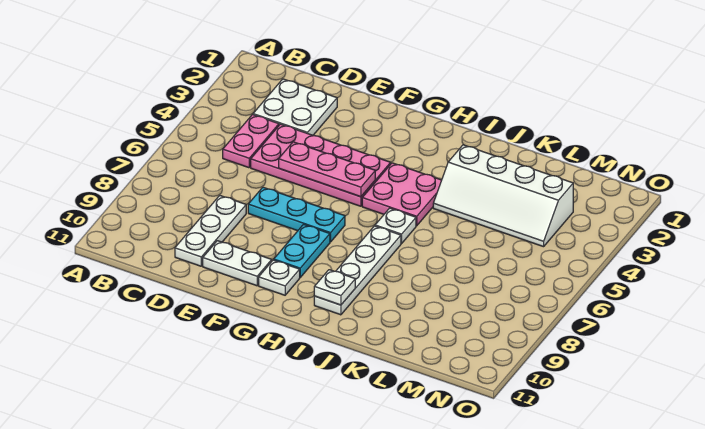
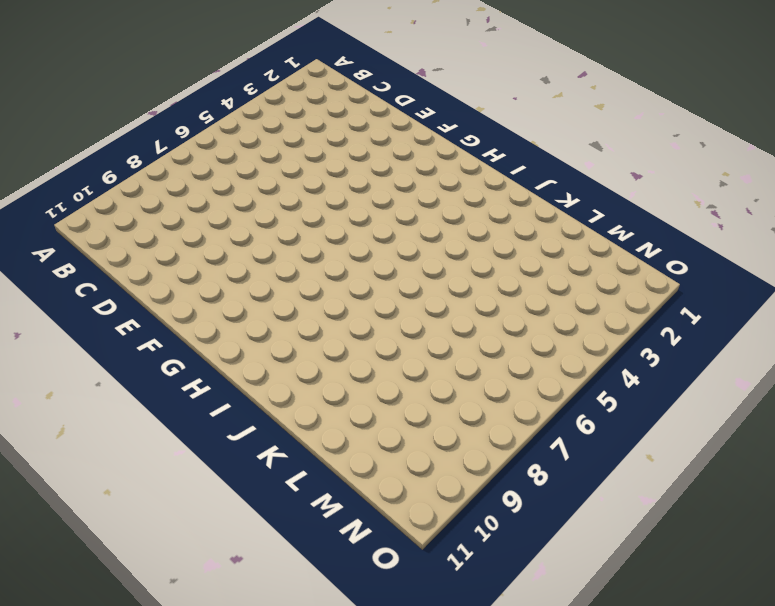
none -> white plate C2:D3 level 1
none -> pink plate C4:C5 level 1
none -> pink plate D4:G5 level 1

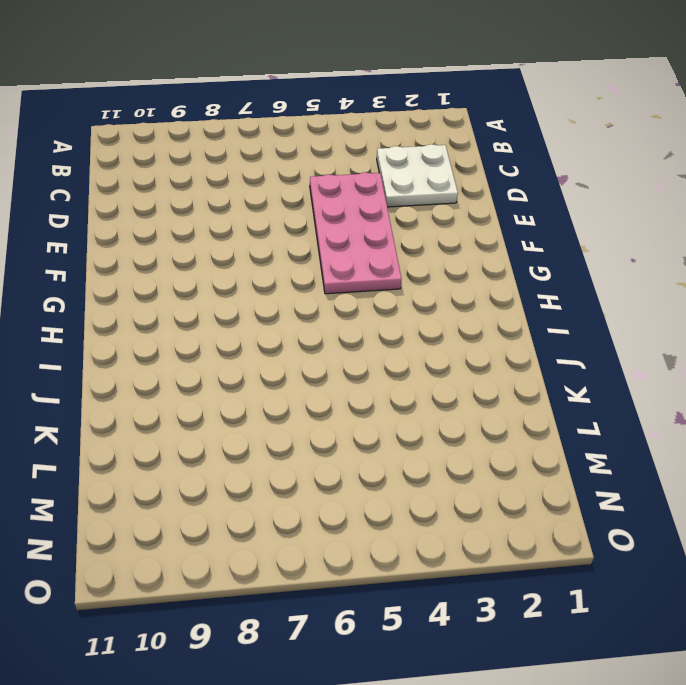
none -> pink plate C4:C5 level 1
none -> white plate D8:D10 level 1
none -> cyan plate E7:G7 level 1

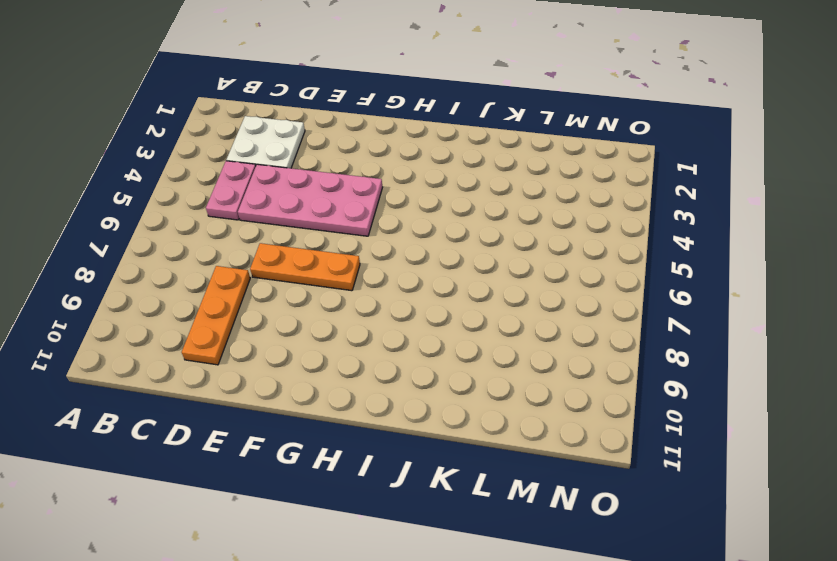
orange plate D8:D10 level 1 -> white plate D8:D10 level 1
orange plate E7:G7 level 1 -> cyan plate E7:G7 level 1
none -> white plate E10:F10 level 1
none -> cyan plate G8:G9 level 1
none -> white plate G10 level 1

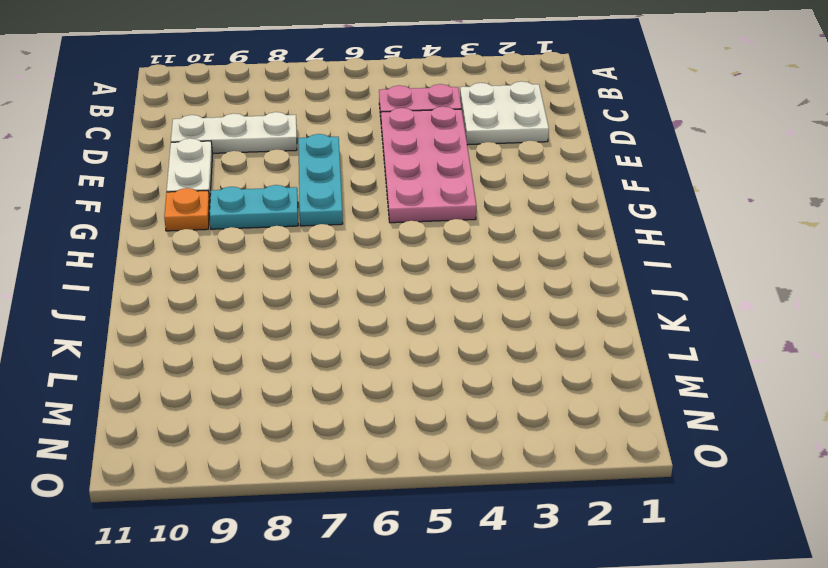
orange plate G10 level 1 -> white plate G10 level 1
none -> pink plate H4:I5 level 1
none -> white plate I6 level 1
none -> white plate I7:I10 level 1

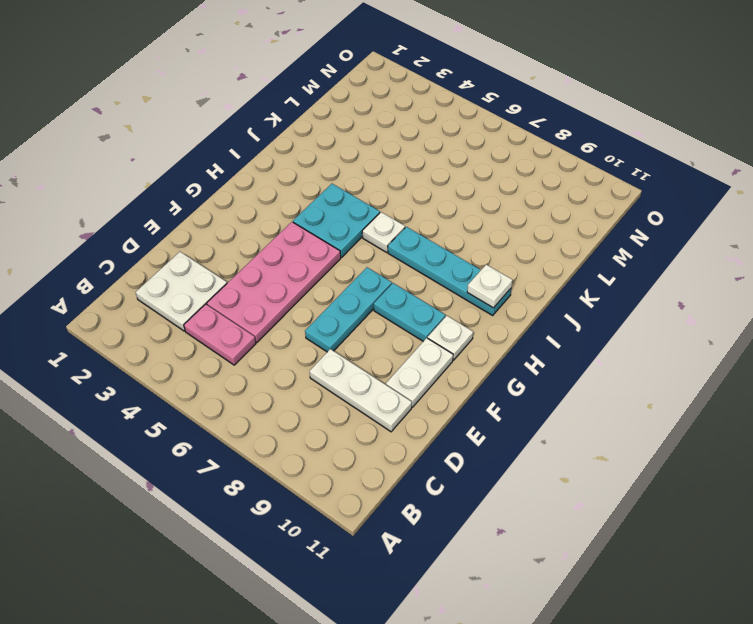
cyan plate H4:I5 level 1 -> pink plate H4:I5 level 1
cyan plate I7:I10 level 1 -> white plate I7:I10 level 1
none -> white slope J3:M4 level 1 top 3
none -> pink plate E5:G5 level 2

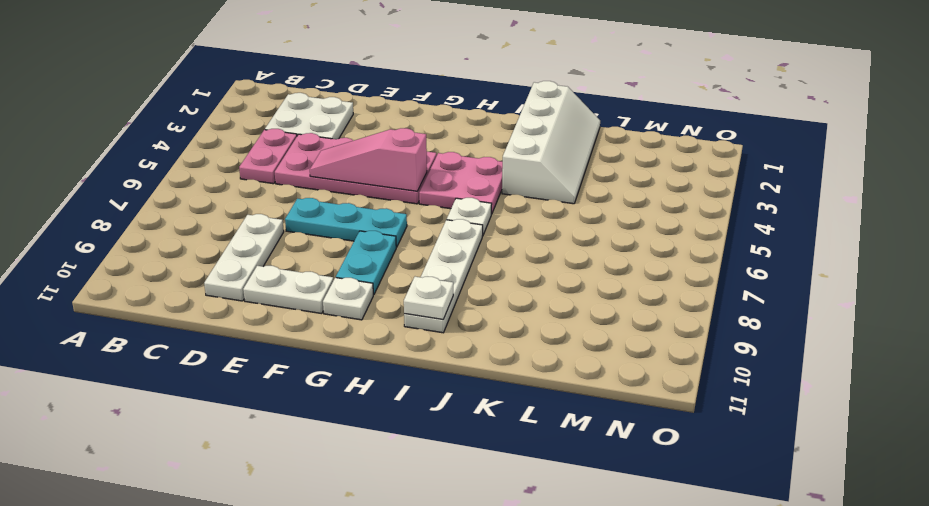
pink slope E5:G5 level 2 top G -> pink plate E5:G5 level 2
white slope J1:K4 level 1 top J -> white slope J3:M4 level 1 top 3

